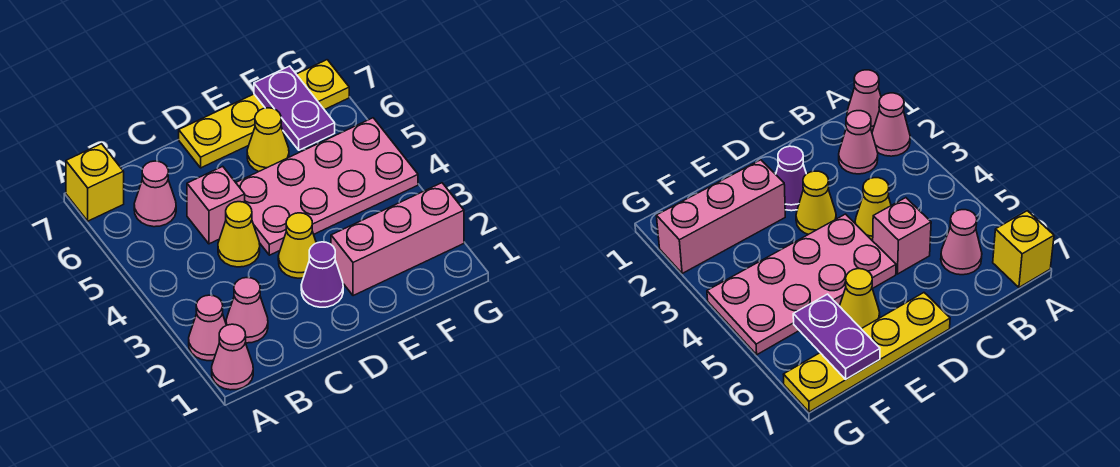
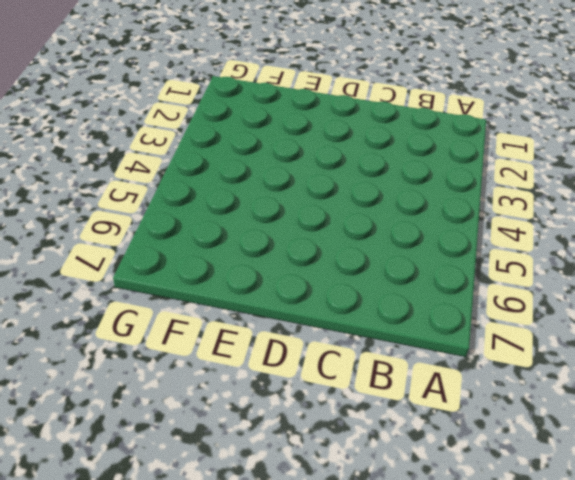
none -> pink cone A1 level 1
none -> pink cone A2 level 1
none -> yellow brick A7 level 1

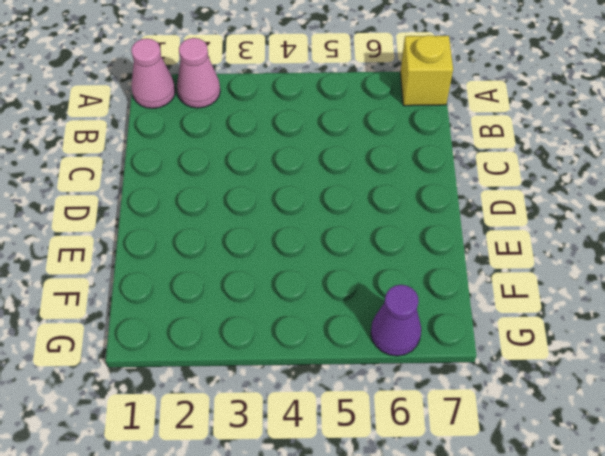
purple cone G6 level 1 -> purple cone D2 level 1
none -> pink cone B2 level 1
none -> pink cone B6 level 1
none -> yellow cone C4 level 1

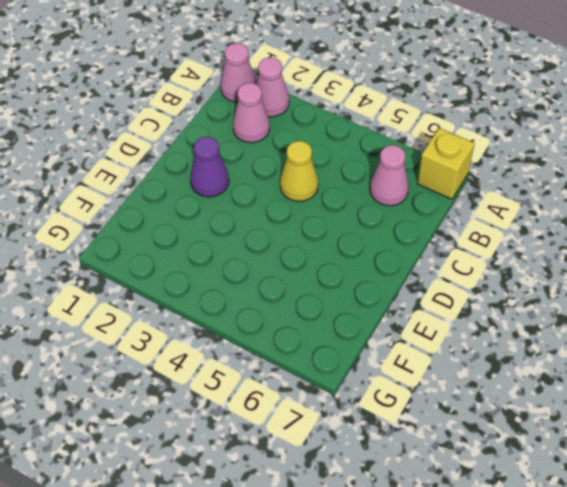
none -> pink brick C5 level 1
none -> yellow cone D3 level 1
none -> pink plate D4:G5 level 1

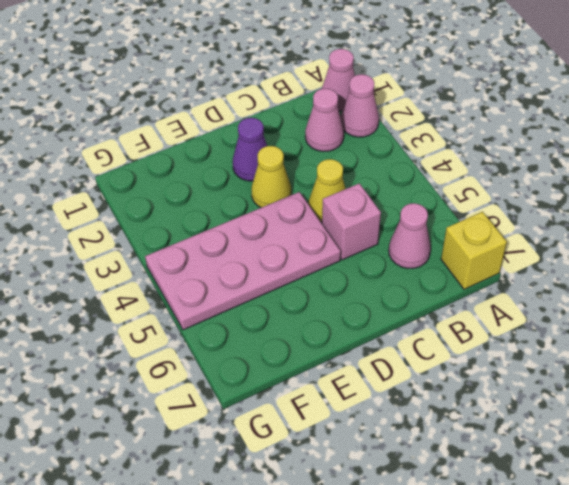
none -> yellow plate D7:G7 level 1
none -> pink brick E2:G2 level 1
none -> yellow cone E6 level 1

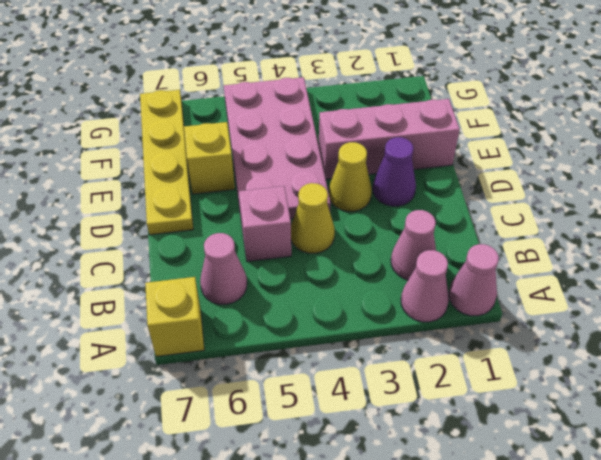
pink brick E1:E3 level 1 -> pink brick E2:G2 level 1
yellow brick E6 level 1 -> yellow cone E6 level 1
none -> purple plate F6:F7 level 2

